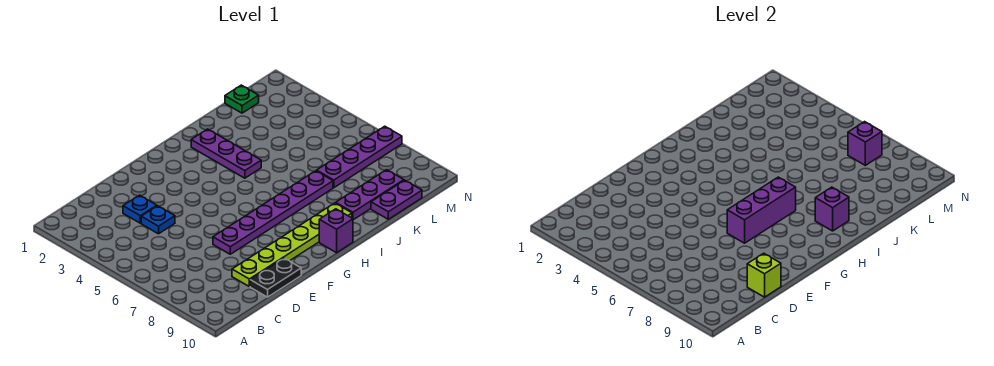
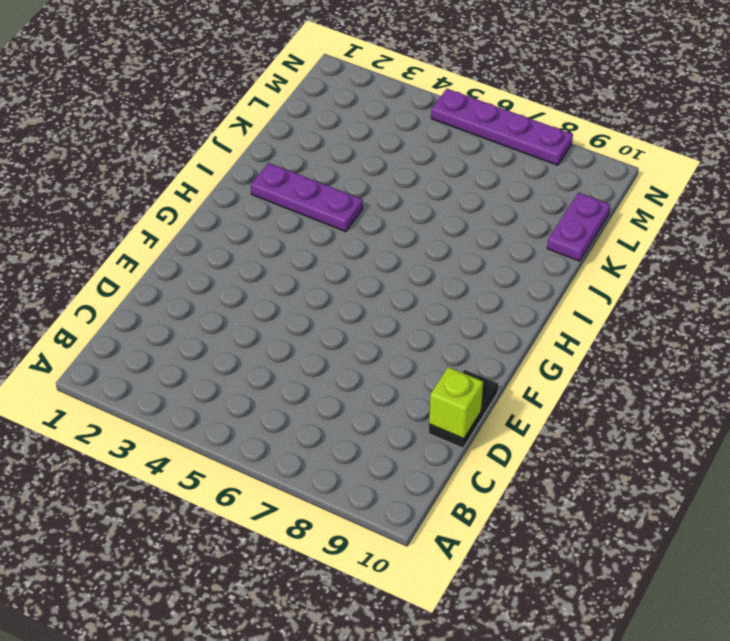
purple plate N5:N8 level 1 -> purple plate K7:N7 level 1
none -> blue plate D3 level 1
none -> blue plate D4 level 1
none -> lime plate D9:I9 level 1

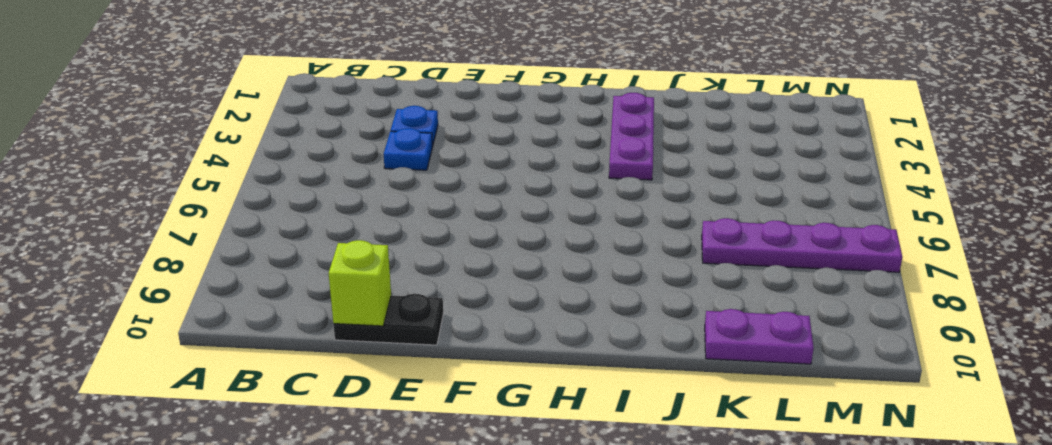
none -> lime plate D9:I9 level 1
none -> purple plate E7:J7 level 1
none -> purple brick H10 level 1

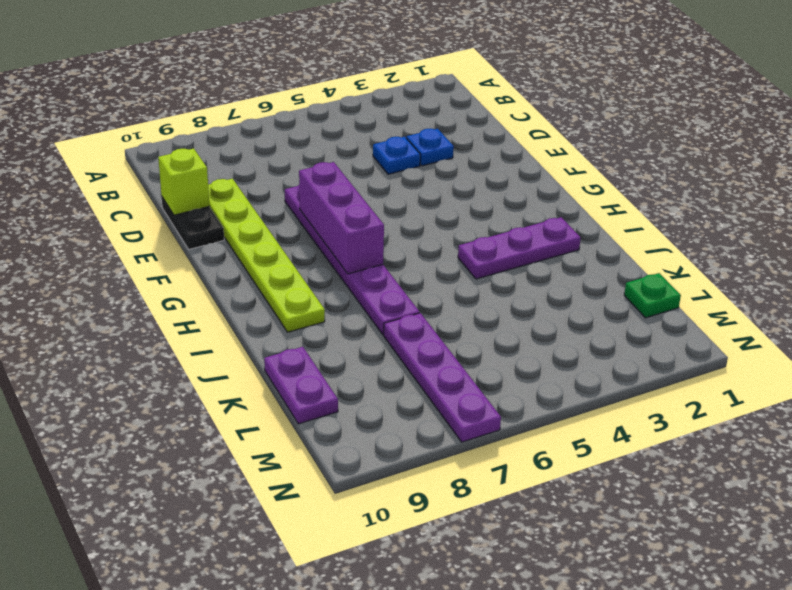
none -> purple brick H10 level 1
none -> purple plate J9:L9 level 1
none -> purple brick I9 level 2

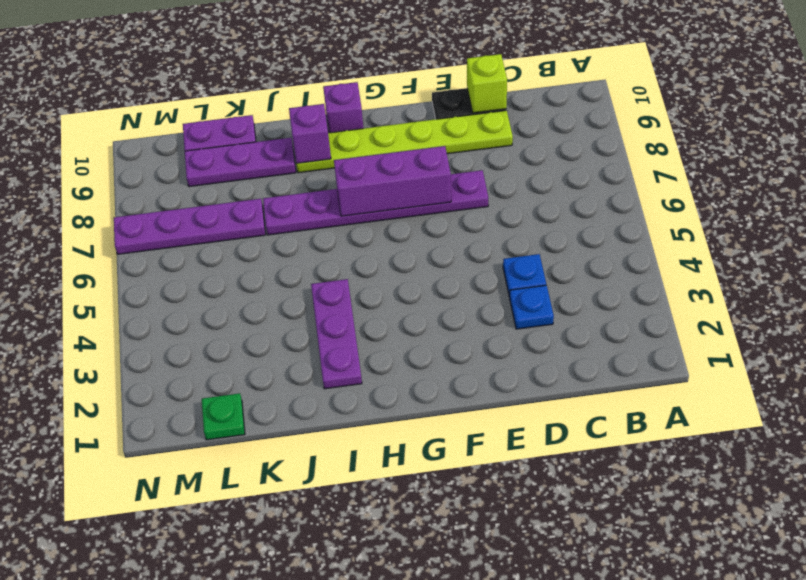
none -> purple brick M7 level 2

